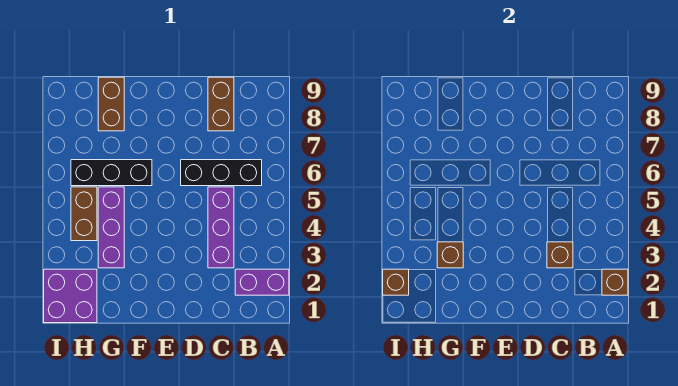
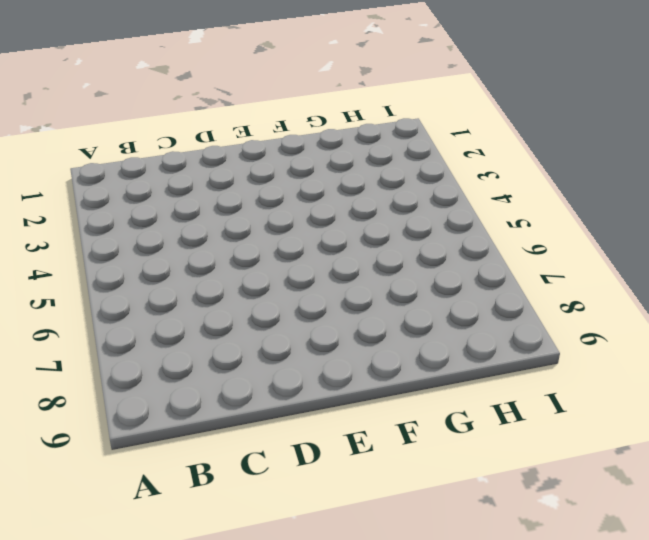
none -> purple brick A2:B2 level 1
none -> black brick B6:D6 level 1
none -> purple brick C3:C5 level 1

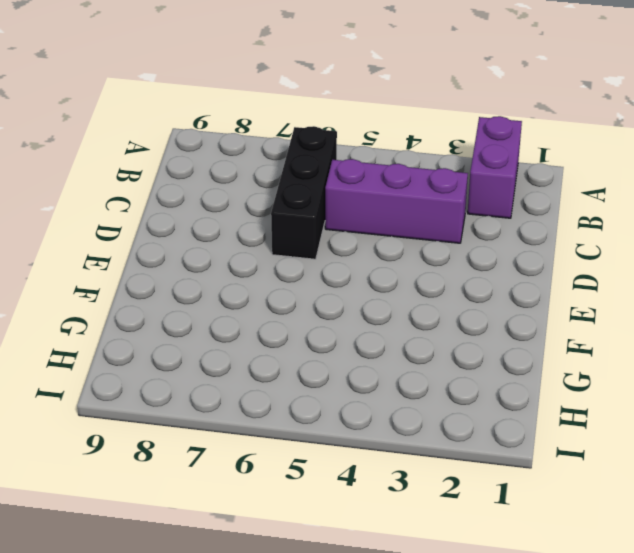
none -> brown brick C8:C9 level 1
none -> black brick F6:H6 level 1
none -> purple brick G3:G5 level 1

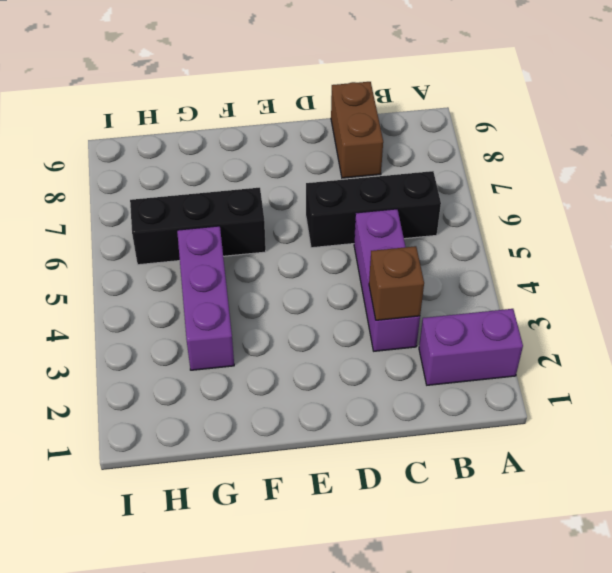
none -> brown brick G8:G9 level 1
none -> purple brick H1:I2 level 1
none -> brown brick H4:H5 level 1

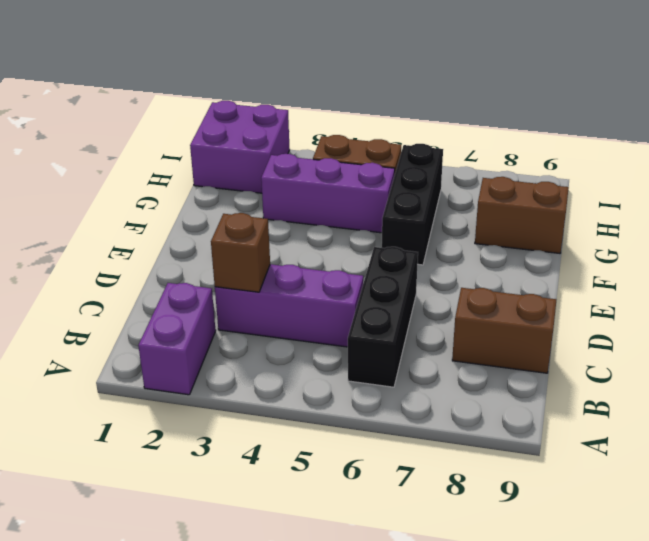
none -> brown brick A2 level 2
none -> brown brick G3 level 2
none -> brown brick I2 level 2

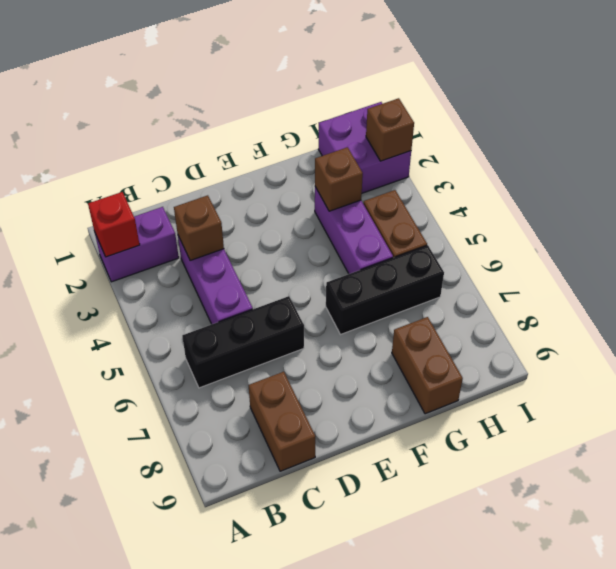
red brick A2 level 2 -> brown brick A2 level 2

